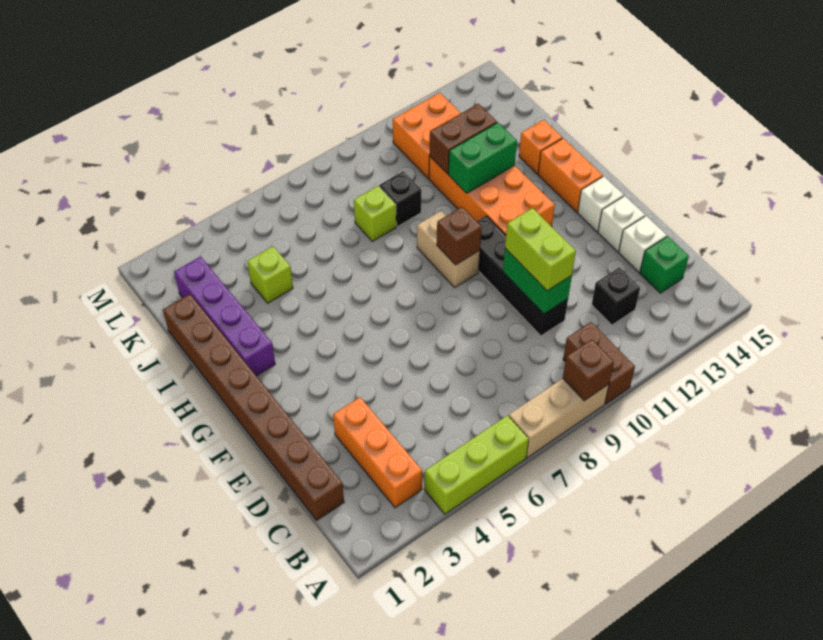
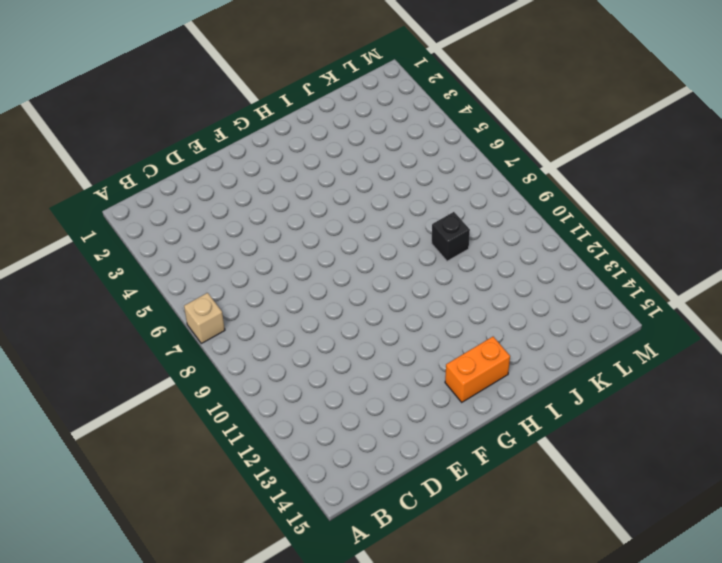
tan brick A7 level 1 -> tan brick A7:A9 level 1
none -> lime brick A4:A6 level 1
none -> brown brick A10:B10 level 1
none -> orange brick B3:D3 level 1

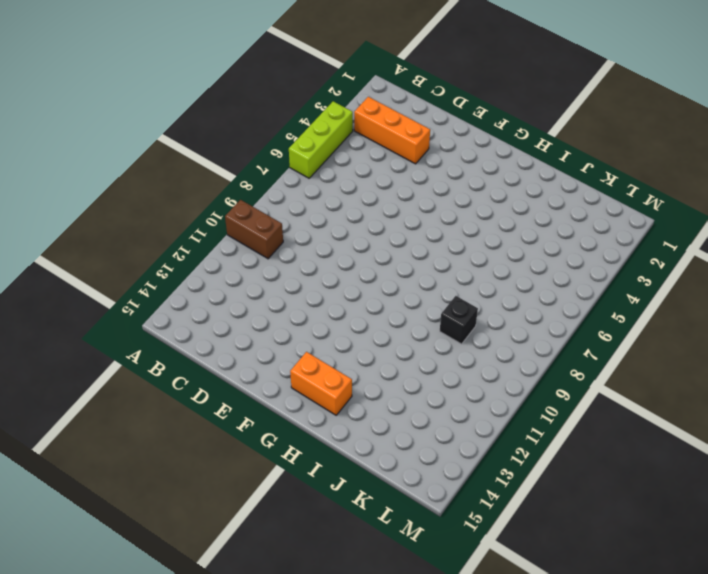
none -> tan brick A7:A9 level 1
none -> brown brick C1:J1 level 1
none -> black brick C12 level 1

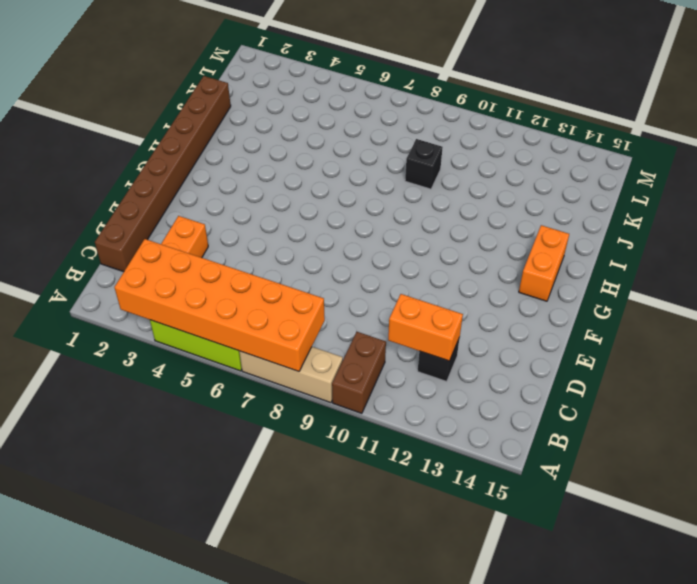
orange brick A3:B8 level 2 -> none
orange brick C11:C12 level 2 -> none
none -> green brick C14 level 1
none -> black brick D10:G10 level 1
none -> white brick D14 level 1

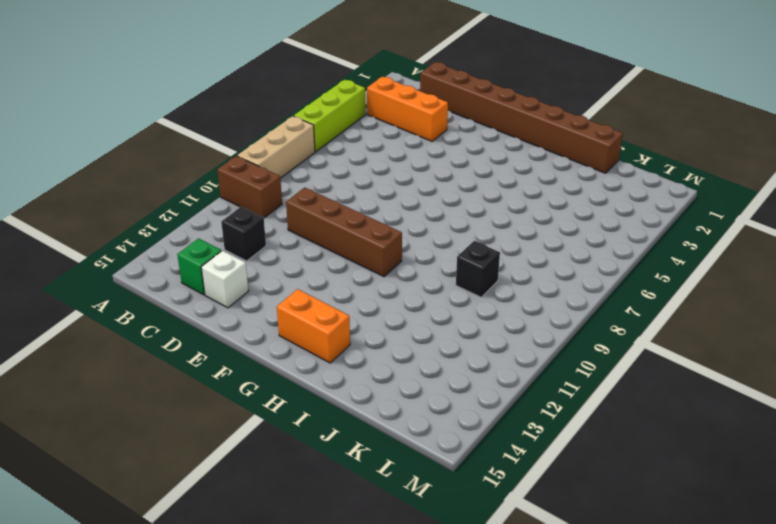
brown brick D10:G10 level 1 -> black brick D10:G10 level 1
none -> white brick E14 level 1
none -> white brick F14 level 1
none -> tan brick G9:H9 level 1

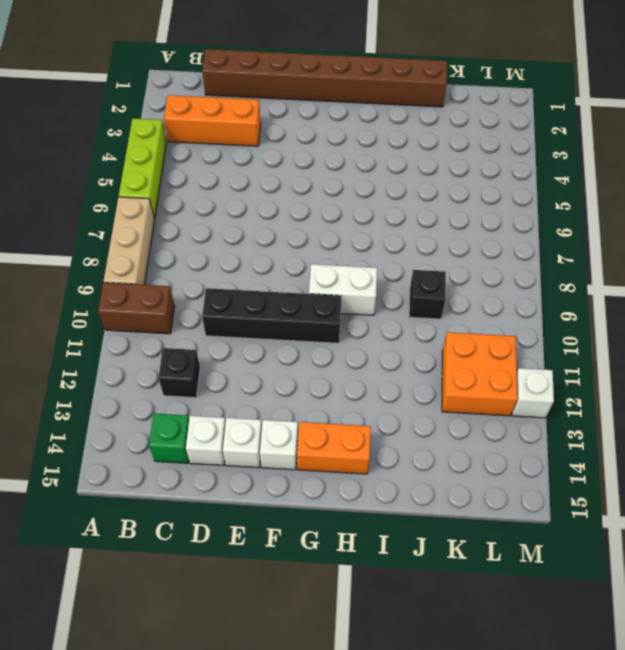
white brick G9:H9 level 1 -> tan brick G9:H9 level 1
white brick M12 level 1 -> none
none -> orange brick G11:J12 level 1
none -> purple brick H2:K2 level 1
none -> orange brick I14 level 1

